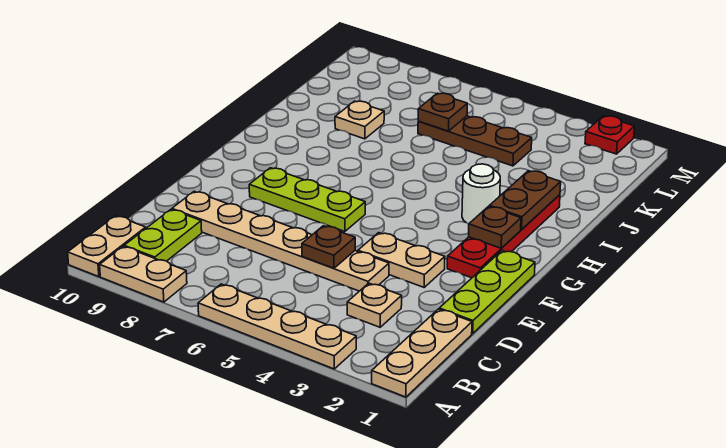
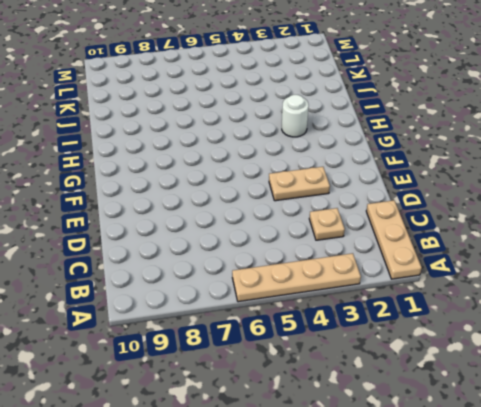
none -> tan plate A8:A9 level 1
none -> tan plate A10:B10 level 1
none -> lime plate B9:C9 level 1

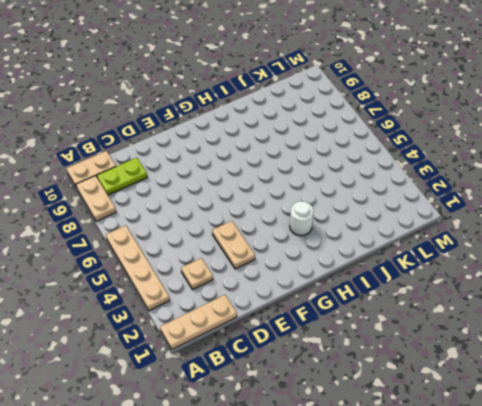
none -> lime plate D1:F1 level 1
none -> tan plate D4:D9 level 1
none -> red plate F2:I2 level 1

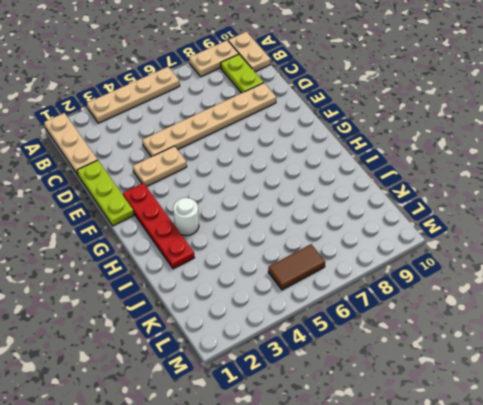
brown tile L5:L6 level 1 -> none
none -> tan plate C3 level 1
none -> lime plate F6:F8 level 1
none -> tan plate J8 level 1

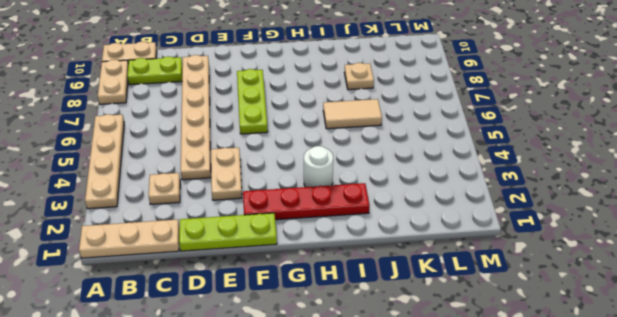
tan tile I6:J6 level 1 -> none
none -> brown plate K4:K6 level 1
none -> red plate M2 level 1
none -> brown plate D5 level 2

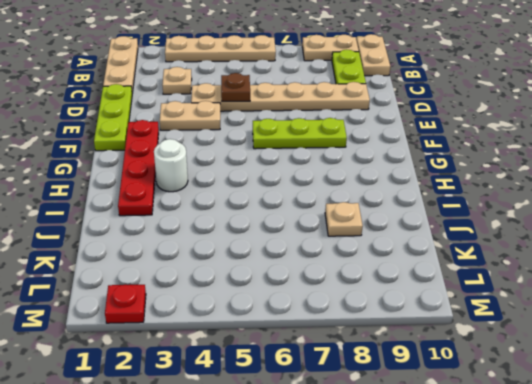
none -> brown plate K4:K6 level 1
none -> brown plate G2 level 2
none -> brown plate H2:I2 level 2

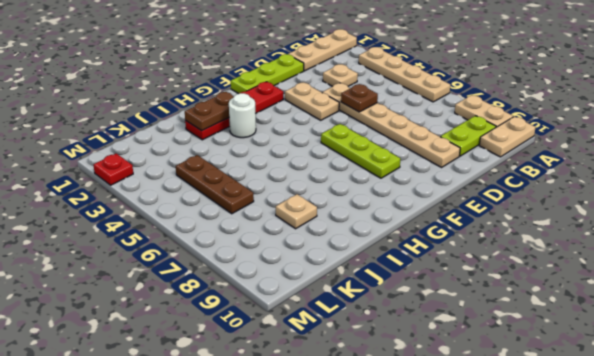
none -> brown plate G2 level 2
none -> brown plate K6 level 2

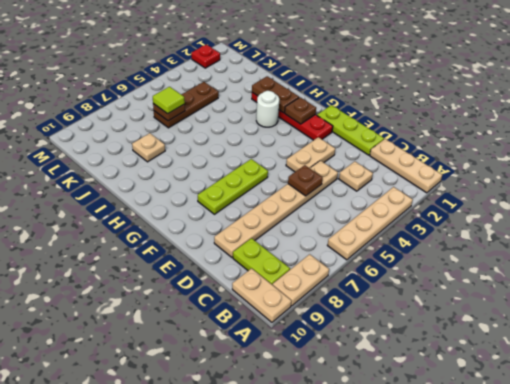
lime tile K6 level 3 -> none

